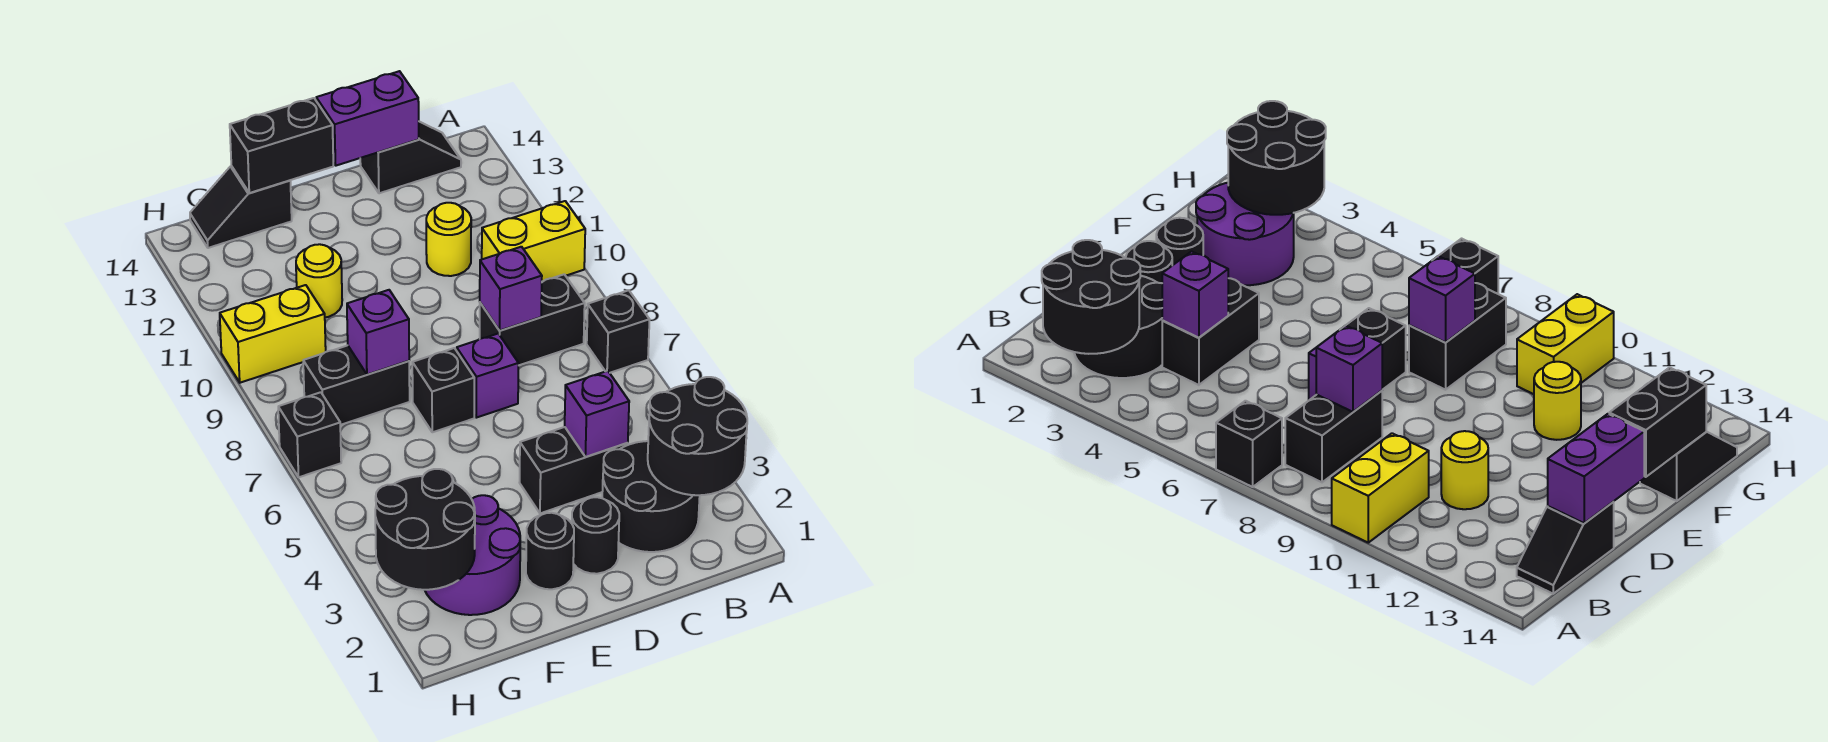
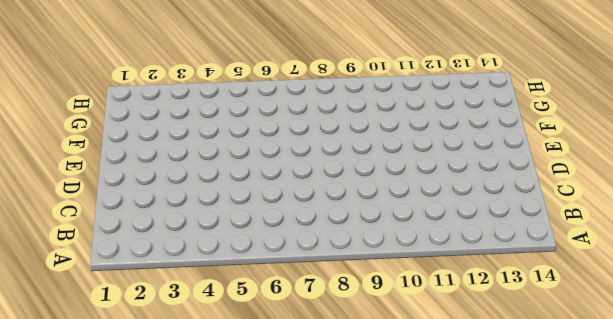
none -> black brick A7 level 1
none -> yellow brick A10:B10 level 1
none -> black round brick B2:C3 level 1

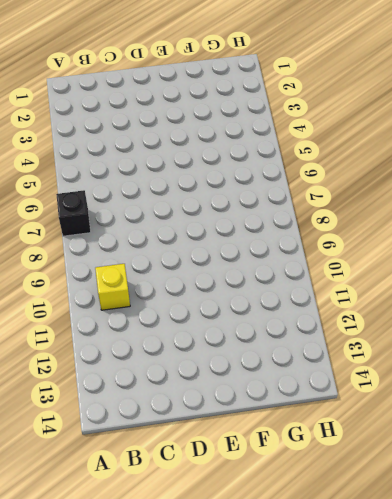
yellow brick B10 level 1 -> yellow brick A10:B10 level 1
none -> black round brick B2:C3 level 1
none -> black brick B8:C8 level 1
none -> black slope B14:C14 level 1 top C

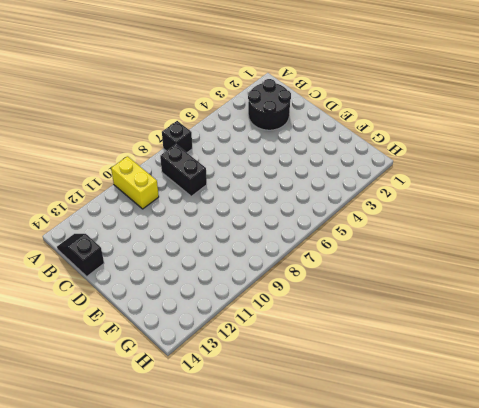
none -> black brick C4:D4 level 1
none -> yellow round brick C11 level 1
none -> black round brick D2 level 1

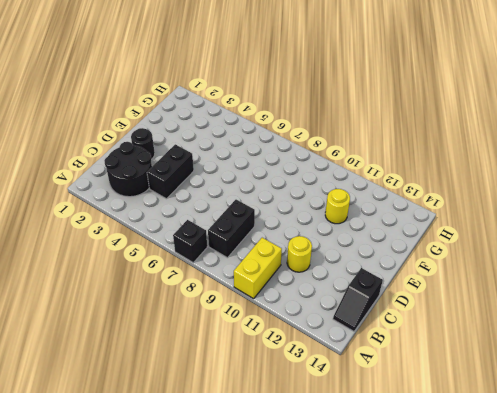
none -> purple brick D7 level 1
none -> black round brick E2 level 1
none -> black brick E7 level 1

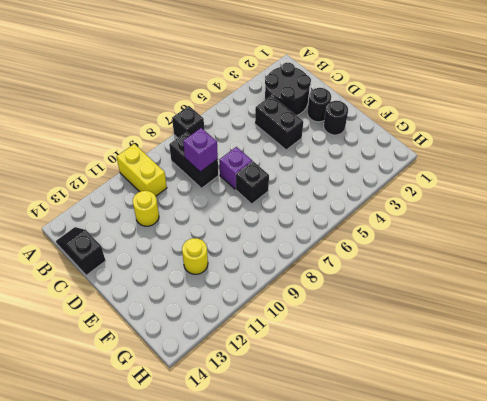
none -> purple round brick F2:G3 level 1
none -> black brick F8:G8 level 1
none -> black slope F14:G14 level 1 top F

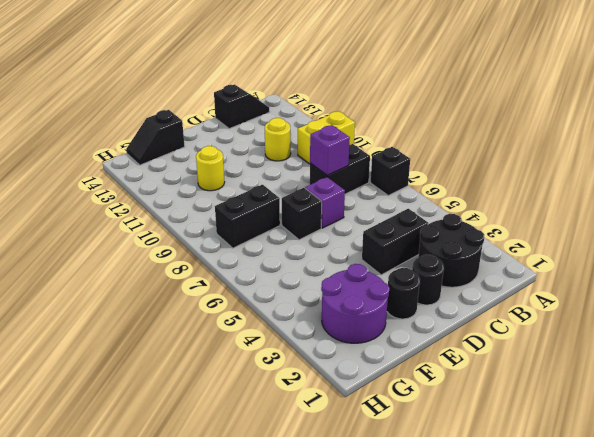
none -> yellow brick G10:H10 level 1
none -> black brick H7 level 1
none -> black round brick A2:B3 level 2

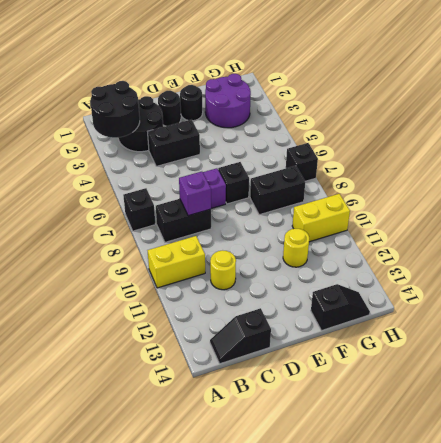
none -> purple brick C4 level 2
none -> purple brick C14:D14 level 2
none -> black brick E14:F14 level 2

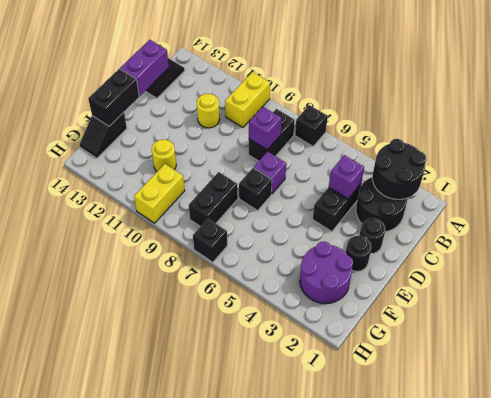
none -> purple brick F8 level 2
none -> black round brick G2:H3 level 2

